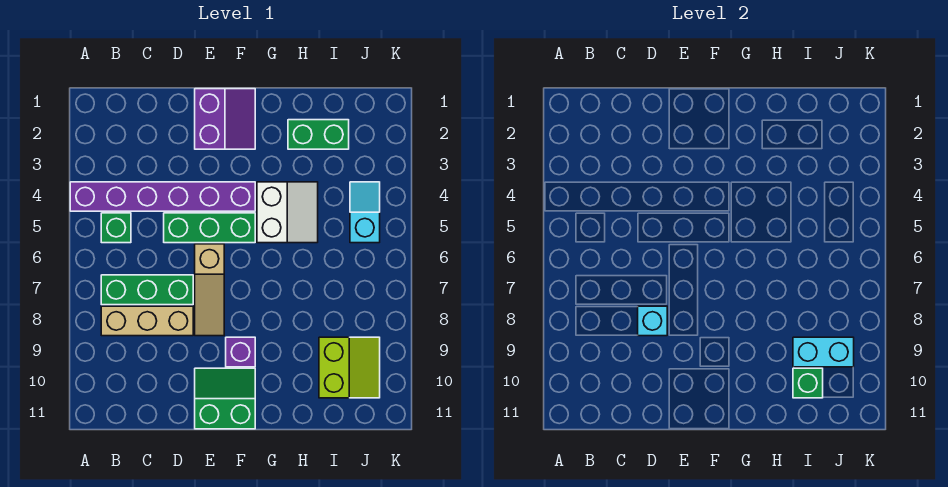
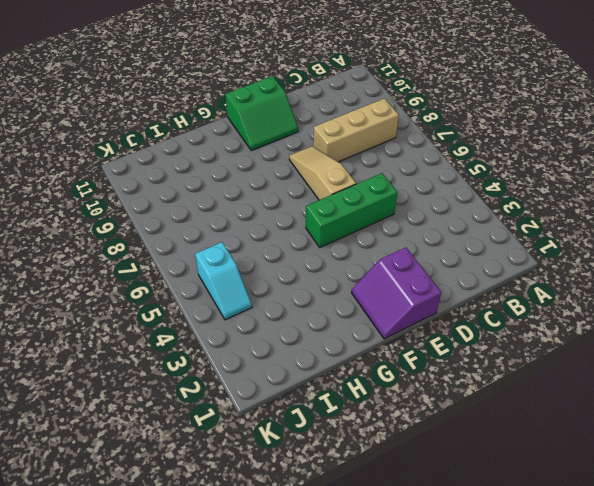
none -> purple brick A4:F4 level 1
none -> green brick B5 level 1
none -> green brick B7:D7 level 1

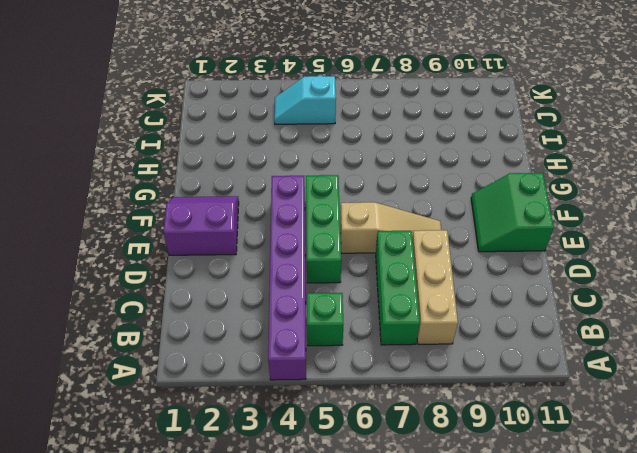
none -> purple brick F9 level 1
none -> white slope G4:H5 level 1 top G
none -> green brick H2:I2 level 1

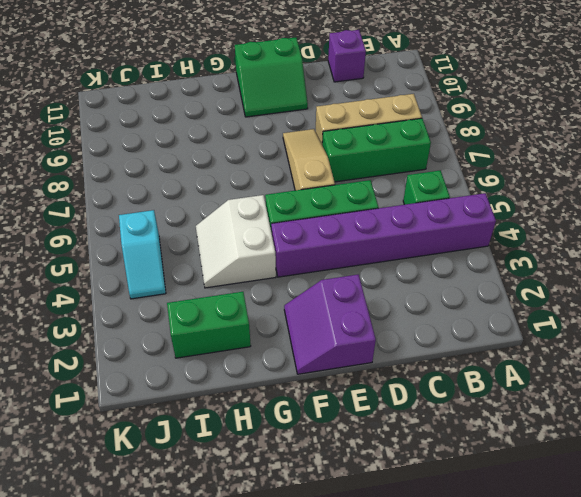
purple brick C11 level 1 -> purple brick F9 level 1
none -> lime slope I9:J10 level 1 top I
none -> cyan brick D8 level 2
none -> cyan brick I9:J9 level 2

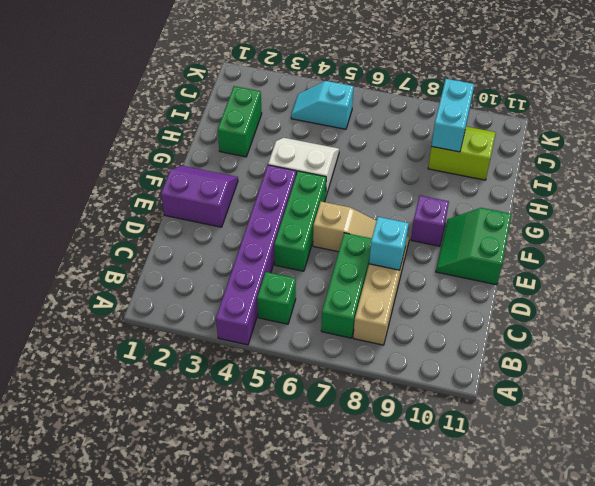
none -> green brick I10 level 2

